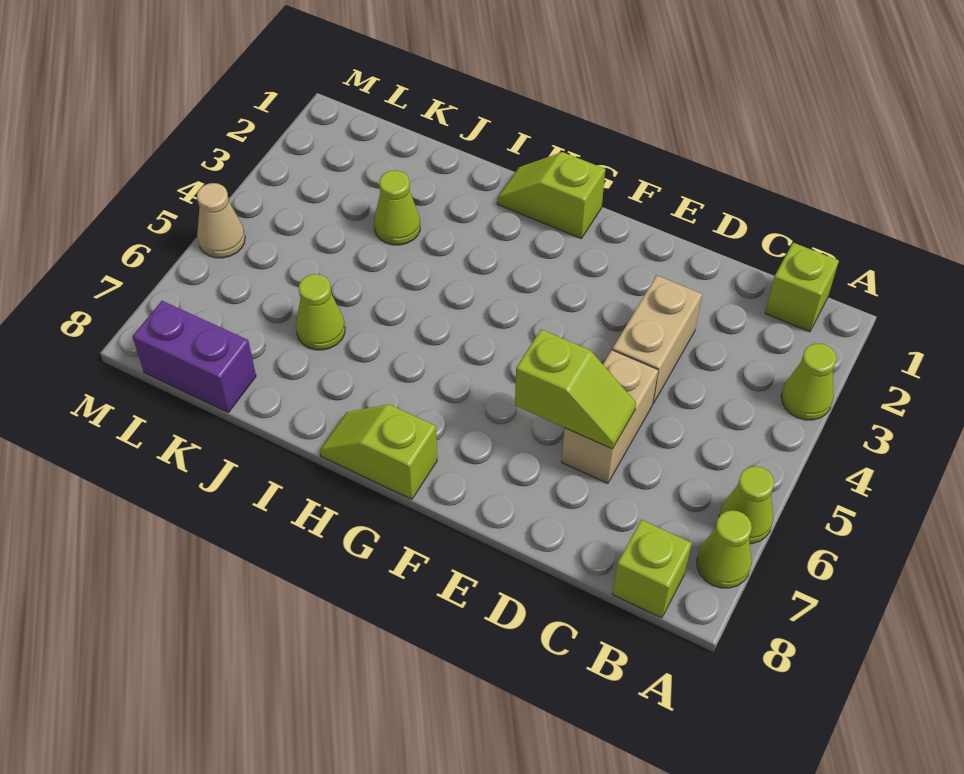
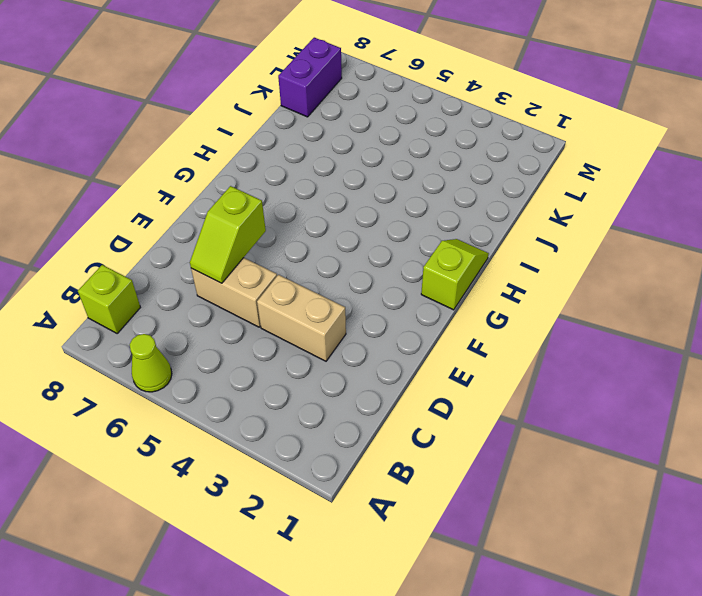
none -> lime cone A3 level 1
none -> lime cone A7 level 1
none -> lime brick B1 level 1

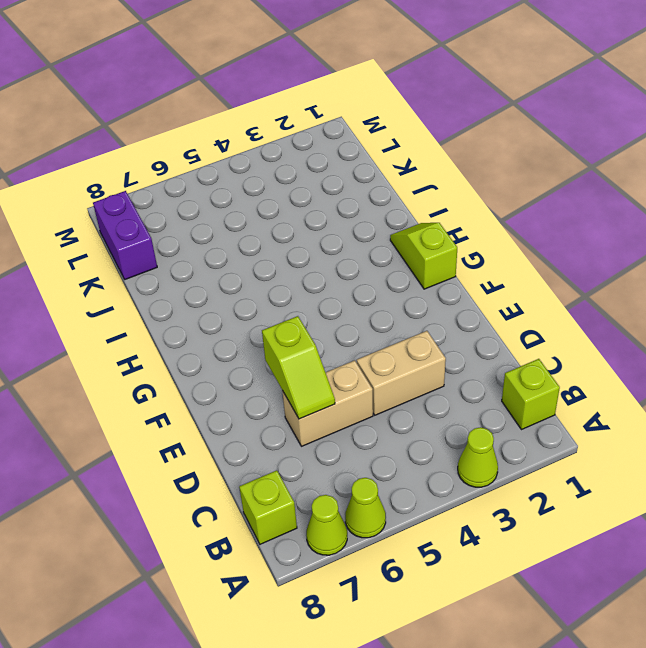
none -> lime slope G8:H8 level 1 top G
none -> lime cone J3 level 1
none -> lime cone J6 level 1

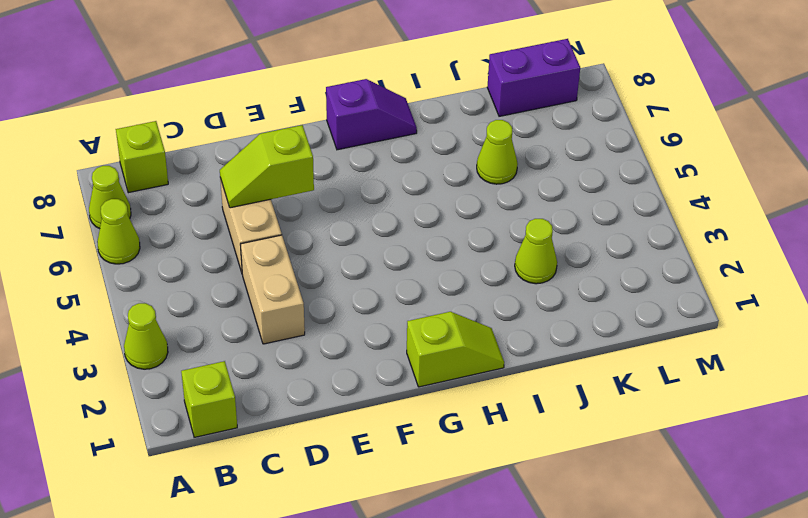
purple slope G8:H8 level 1 top G -> lime slope G8:H8 level 1 top G
none -> tan cone M5 level 1

